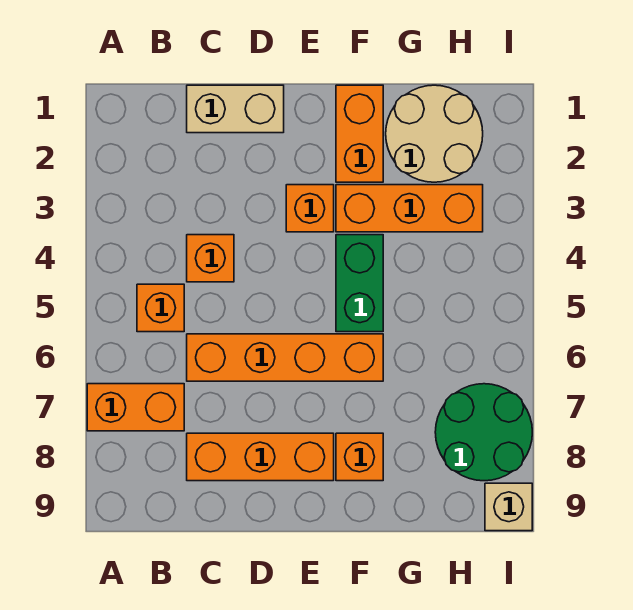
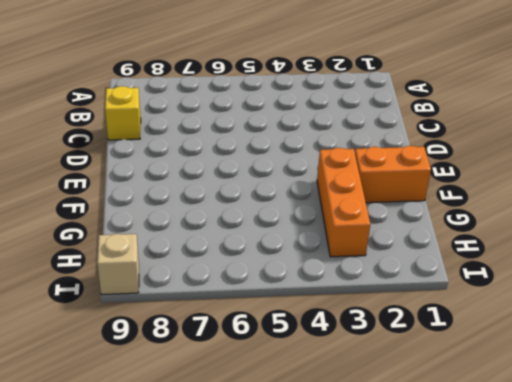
yellow brick C9 level 1 -> none
none -> orange brick A7:B7 level 1
none -> orange brick B5 level 1
none -> tan brick C1:D1 level 1

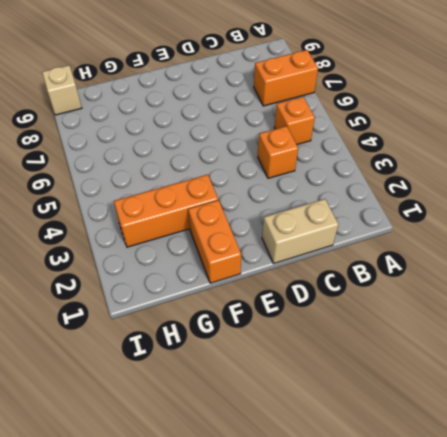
none -> orange brick C6:F6 level 1
none -> orange brick C8:E8 level 1
none -> orange brick E3 level 1

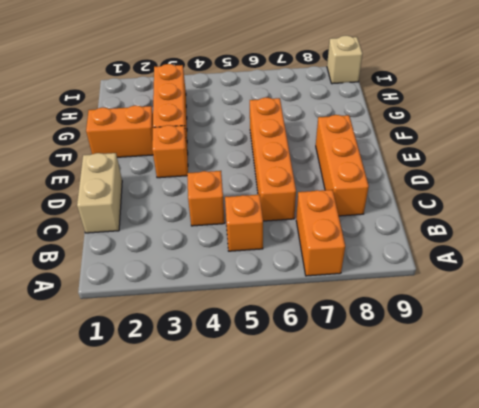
none -> green brick F4:F5 level 1
none -> orange brick F8 level 1
none -> tan round brick G1:H2 level 1

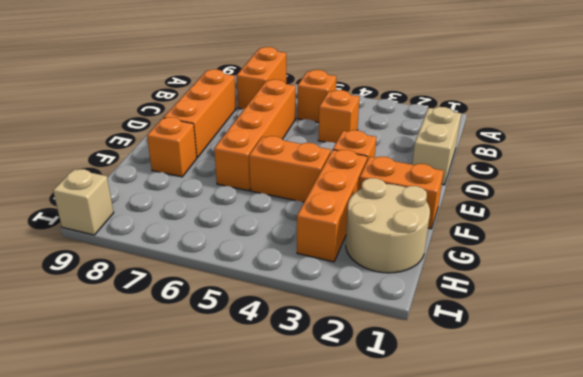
orange brick F4:F5 level 1 -> green brick F4:F5 level 1
none -> green round brick H7:I8 level 1

